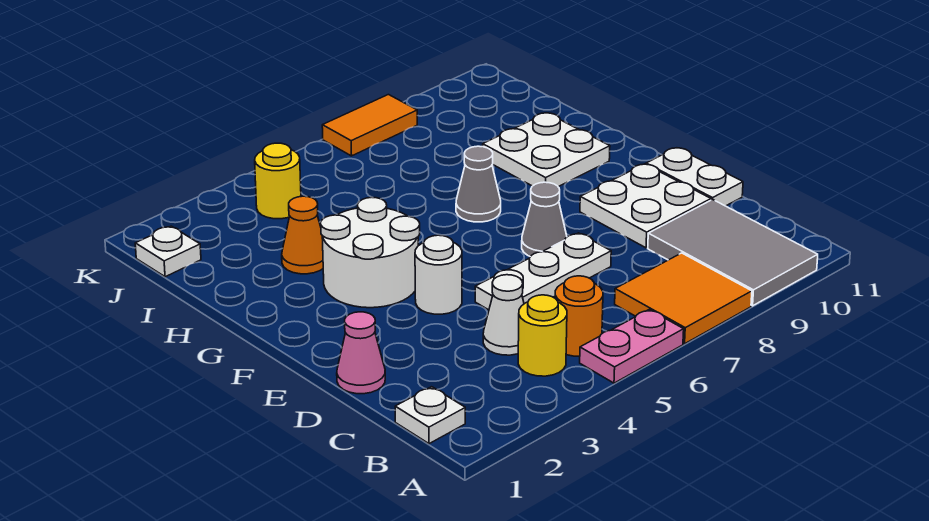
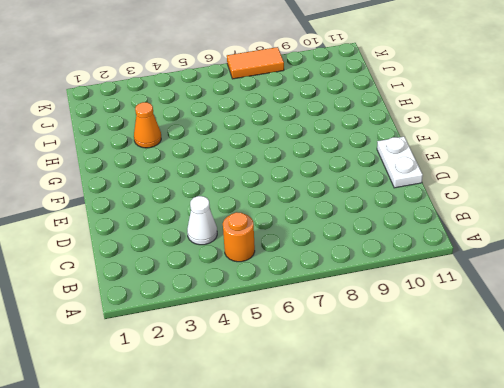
none -> pink plate A5:A6 level 1
none -> orange tile A7:B8 level 1
none -> grey tile A9:C10 level 1

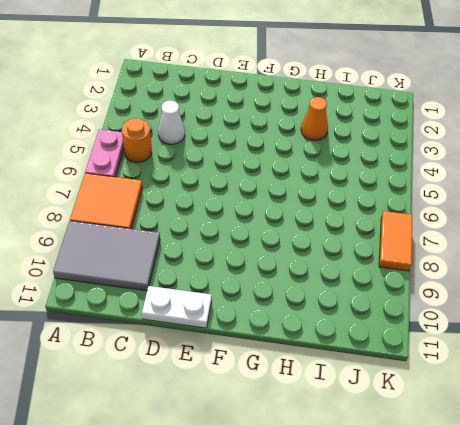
none -> white plate B1 level 1
none -> yellow round brick B4 level 1
none -> pink cone D1 level 1

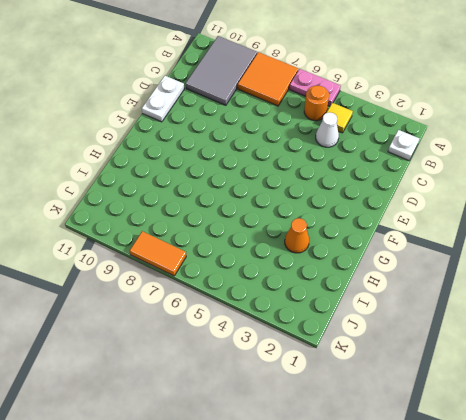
yellow tile B4 level 1 -> yellow round brick B4 level 1
none -> pink cone D1 level 1
none -> white plate D5:D7 level 1
none -> white plate D9:E10 level 1

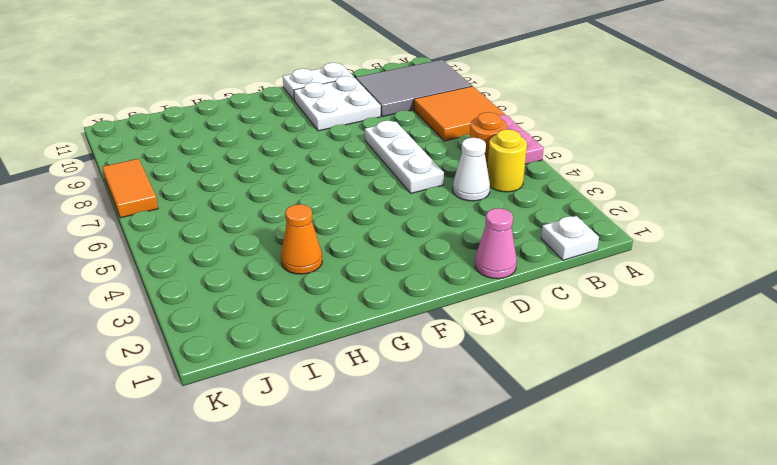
none -> white round brick E4 level 1
none -> grey cone E7 level 1
none -> white round brick F3:G4 level 1

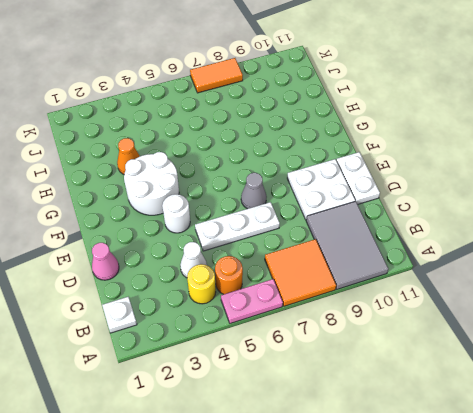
none -> grey cone G7 level 1
none -> white plate G9:H10 level 1
none -> white plate J1 level 1

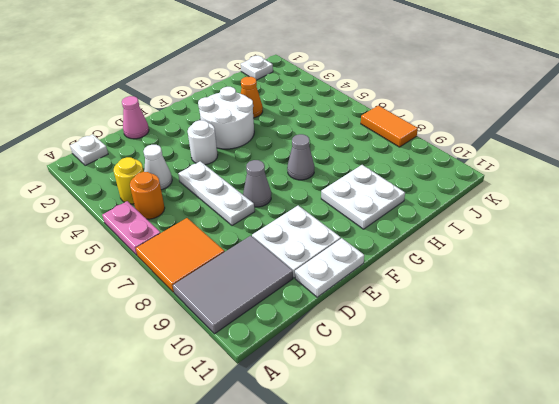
none -> yellow round brick J4 level 1

